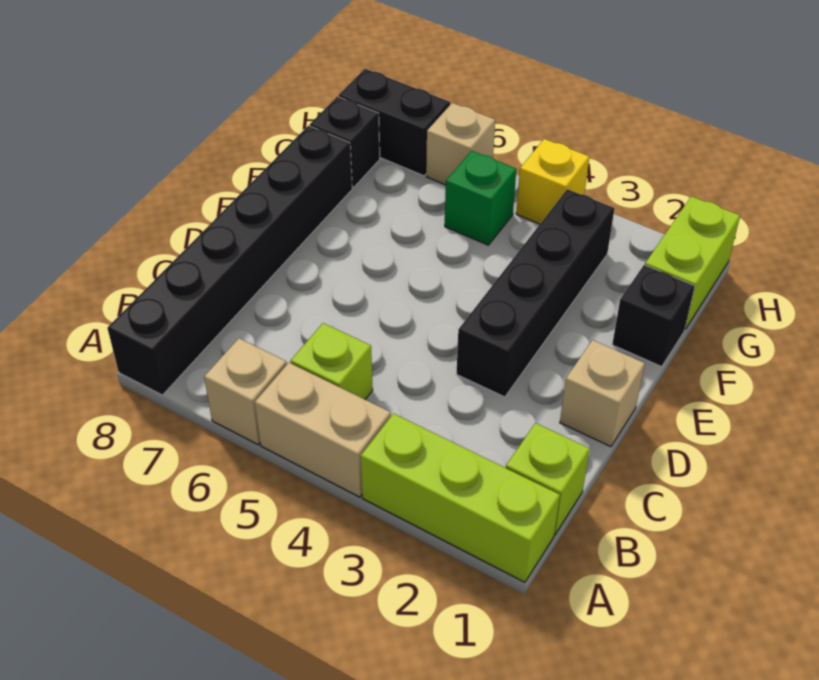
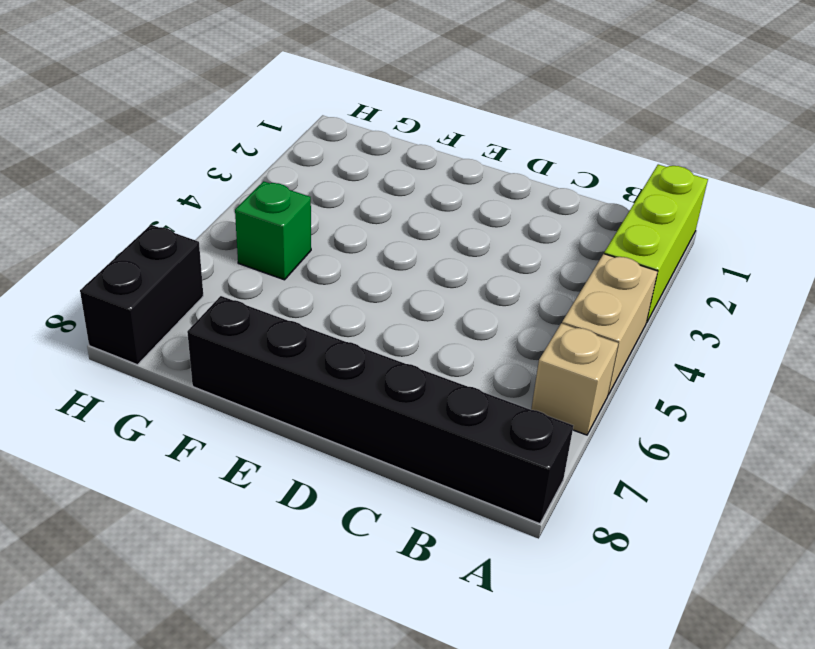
none -> lime brick B1 level 1
none -> lime brick B5 level 1
none -> tan brick D1 level 1

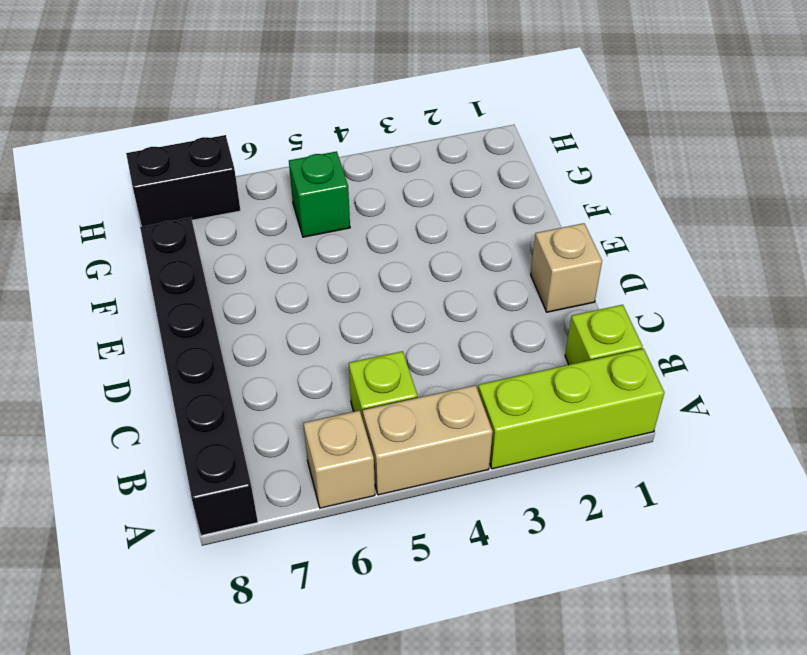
none -> black brick D3:G3 level 1
none -> black brick F1 level 1
none -> lime brick G1:H1 level 1

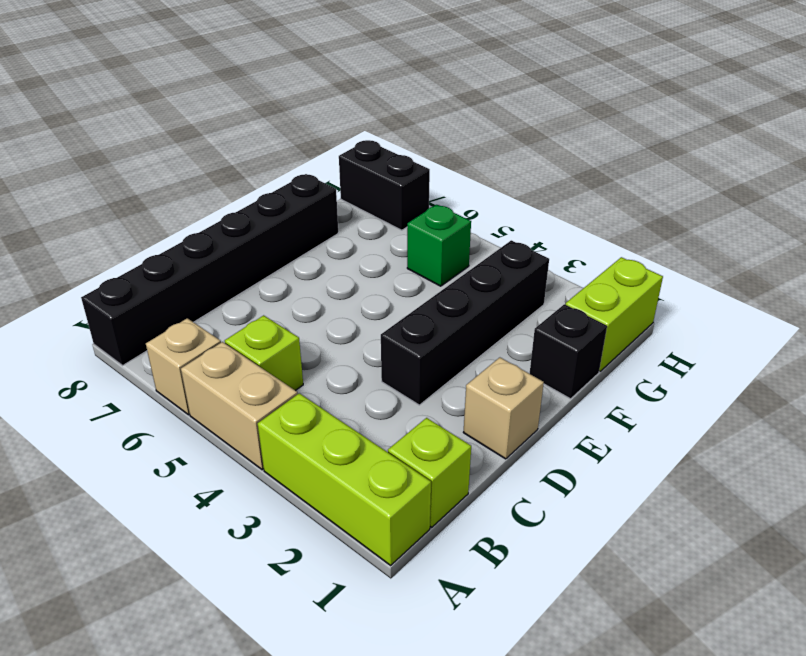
none -> black brick G8 level 1
none -> yellow brick H4 level 1
none -> tan brick H6 level 1

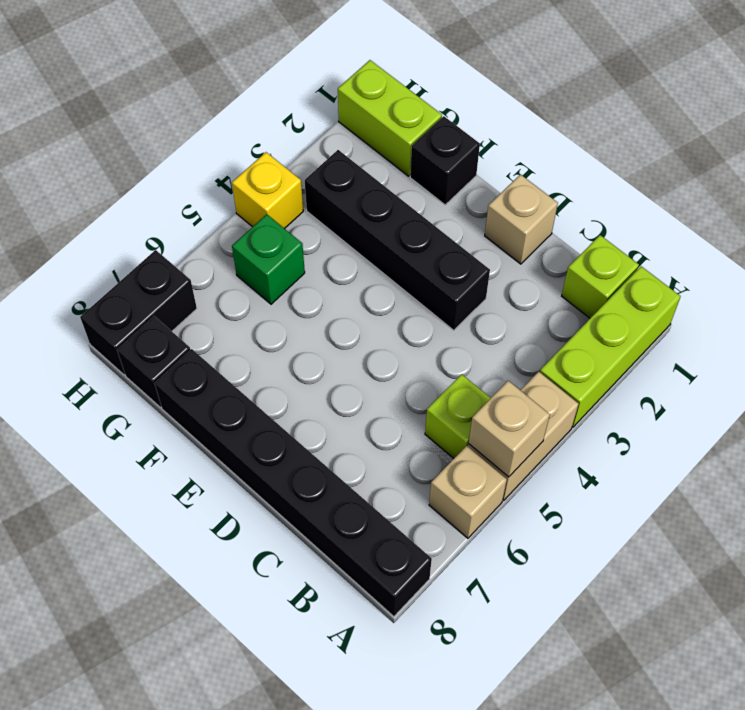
tan brick A5 level 2 -> tan brick H6 level 1

